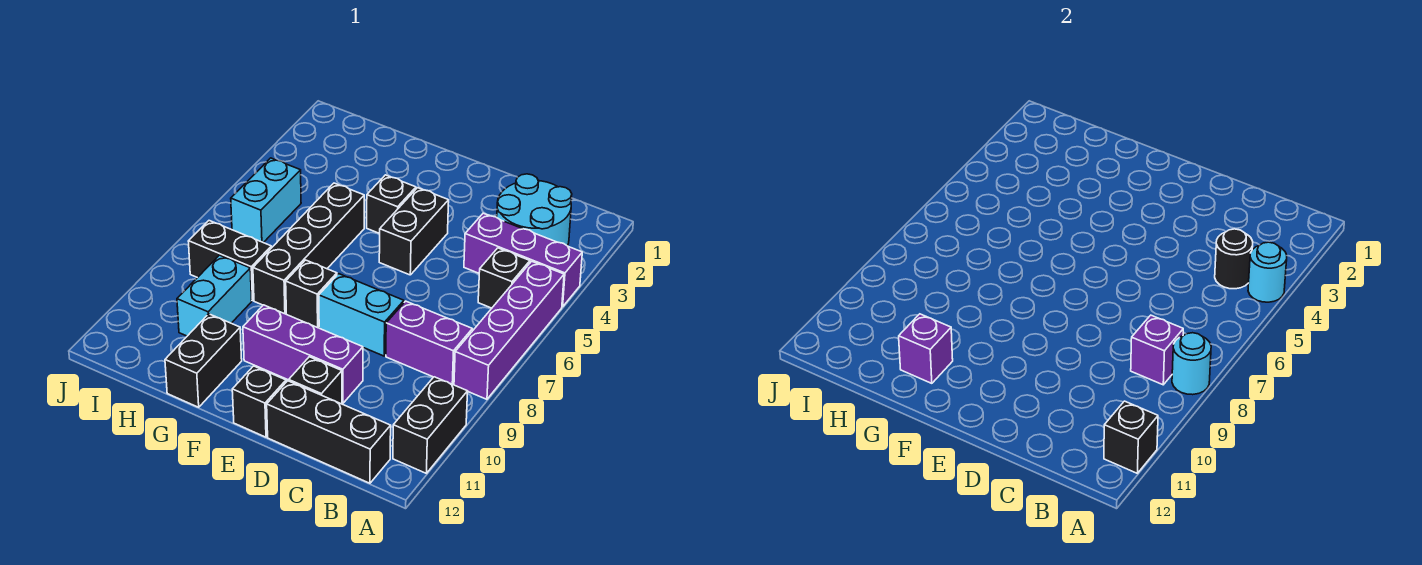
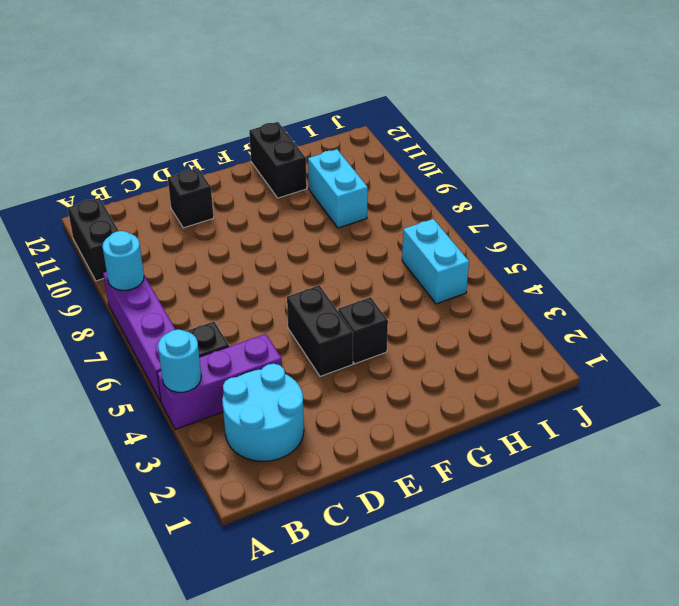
none -> purple brick B8:C8 level 1
none -> black brick B12:D12 level 1
none -> cyan brick D8:E8 level 1

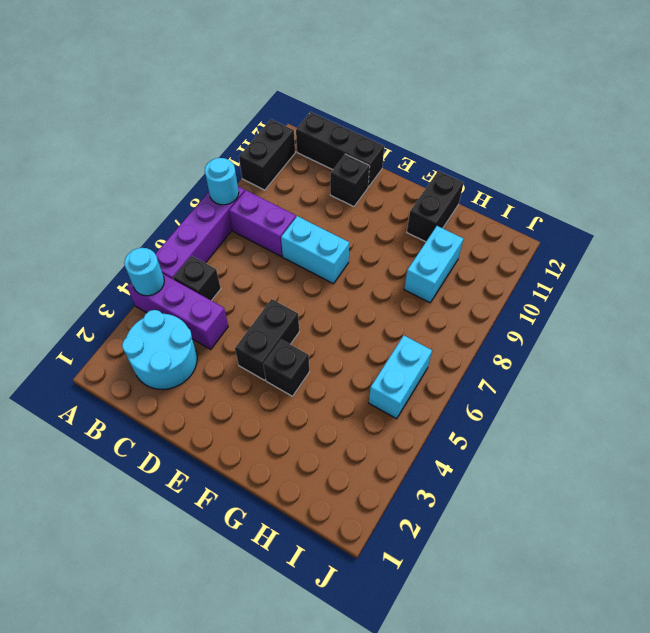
none -> purple brick D10:F10 level 1
none -> black brick E12 level 1
none -> black brick F8 level 1

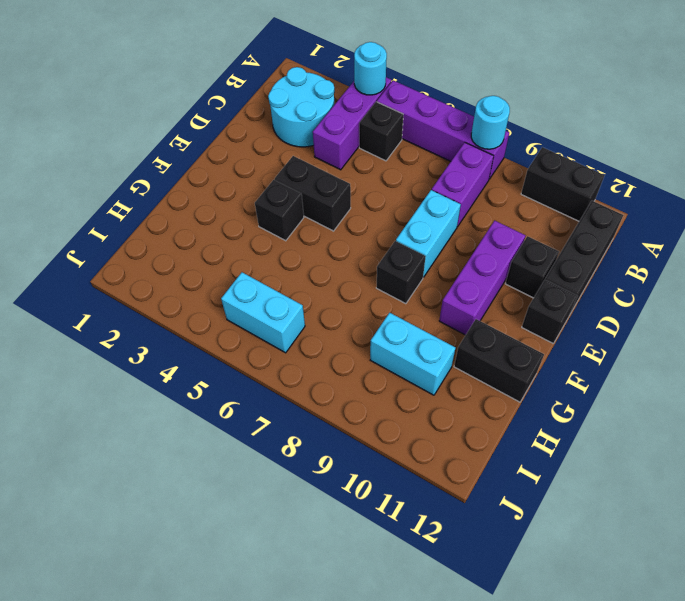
none -> black brick G5:G8 level 1
none -> black brick H8:I8 level 1
none -> black brick A11 level 2

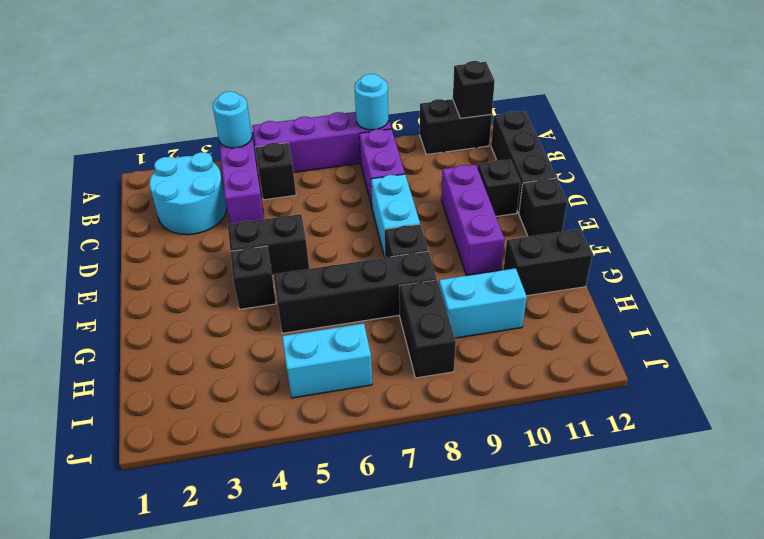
none -> black round brick B4 level 2
none -> purple brick B8 level 2
none -> purple brick G11 level 2

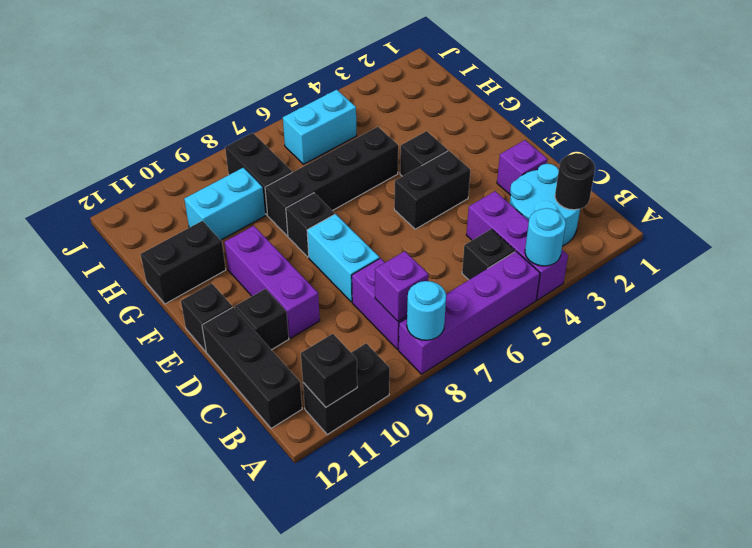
black round brick B2 level 2 -> black round brick B4 level 2
purple brick D2 level 1 -> purple brick G11 level 2

